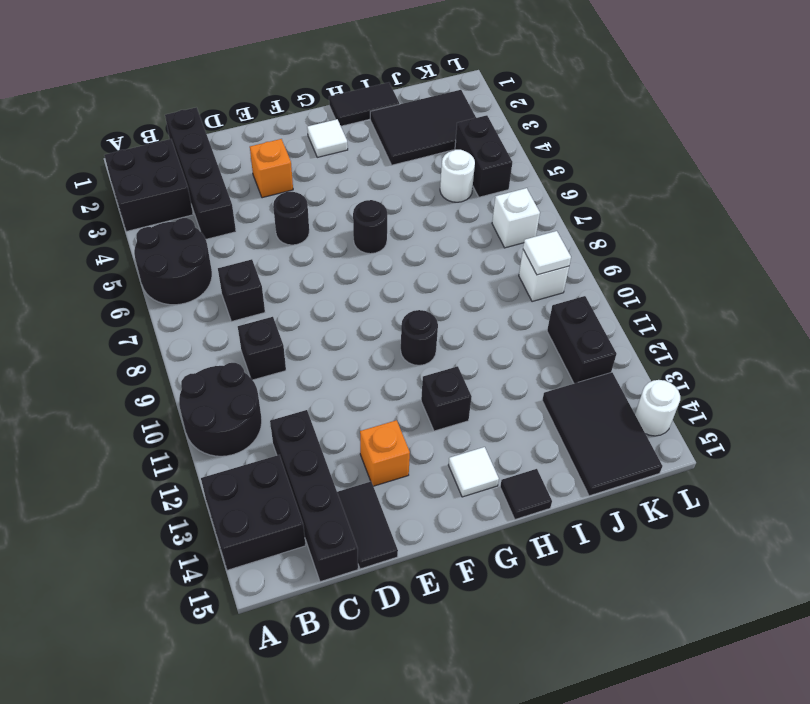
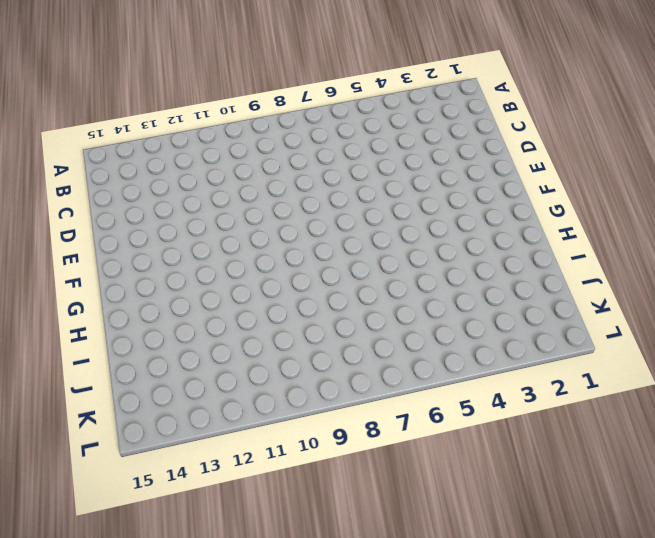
none -> black brick A2:B3 level 1
none -> black round brick A5:B6 level 1
none -> black round brick A10:B11 level 1

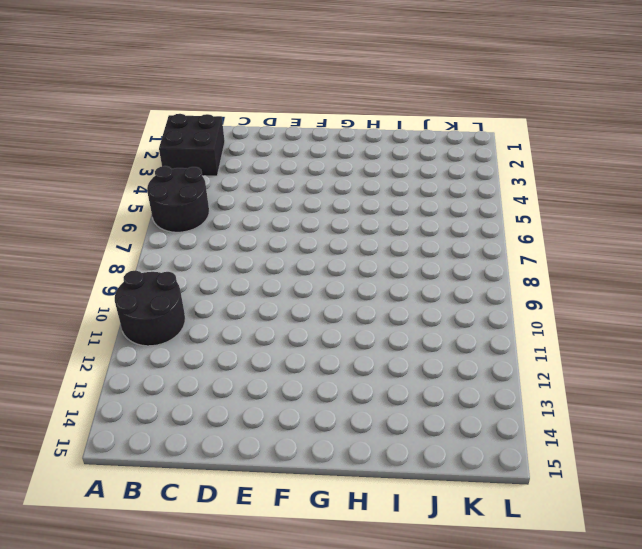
none -> black brick A13:B14 level 1
none -> black brick C1:C4 level 1
none -> black brick C7 level 1

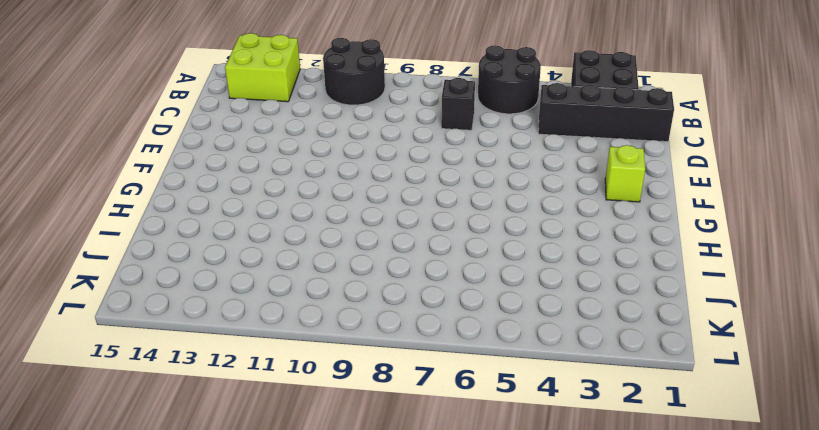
lime brick A13:B14 level 1 -> black brick A13:B14 level 1
lime brick F2 level 1 -> none
none -> black brick C9 level 1
none -> black brick C12:C15 level 1
none -> black tile D14:D15 level 1

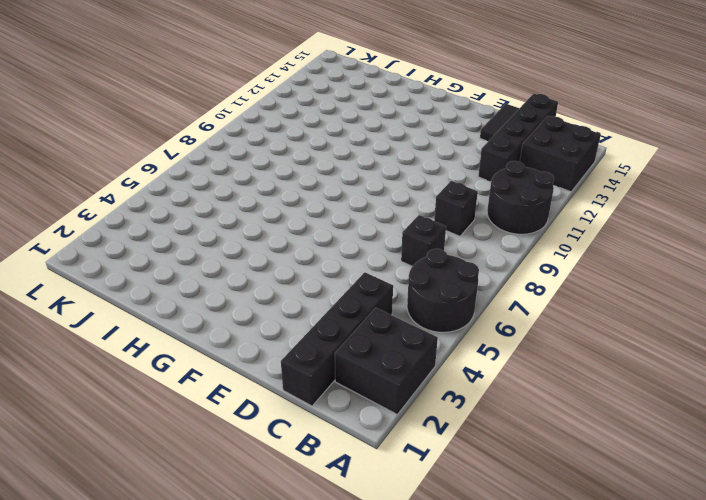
none -> orange brick E3 level 1
none -> black round brick E5 level 1
none -> orange brick E13 level 1

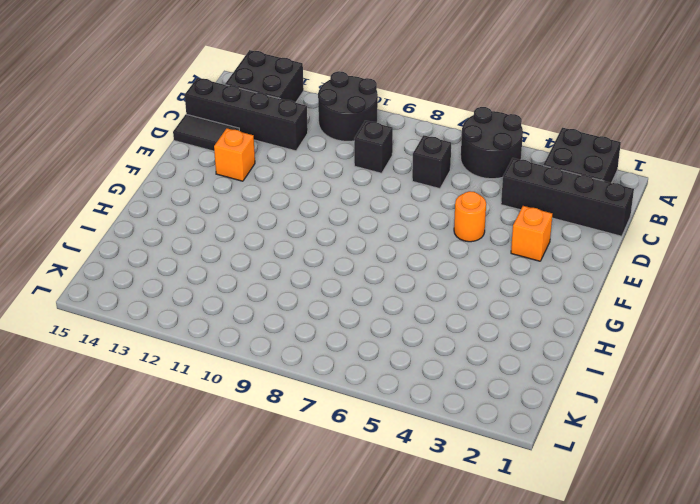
orange round brick E5 level 1 -> black round brick E5 level 1
none -> white tile G2 level 1
none -> black round brick G6 level 1
none -> black round brick G10 level 1

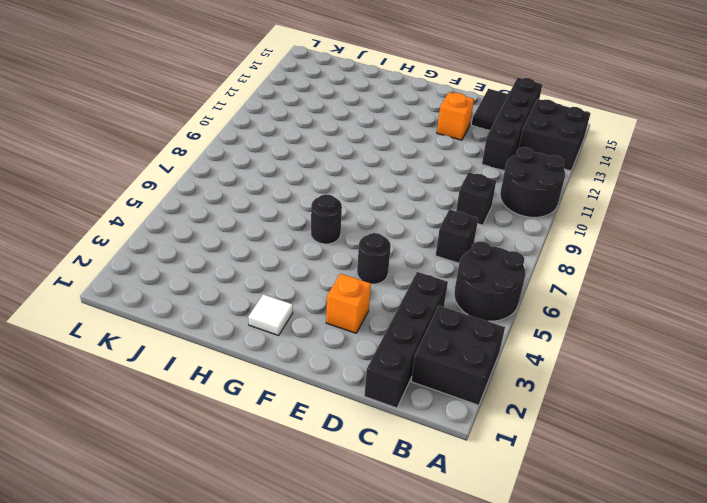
none -> black round brick G10 level 1
none -> black brick G12 level 1
none -> white tile G14 level 1

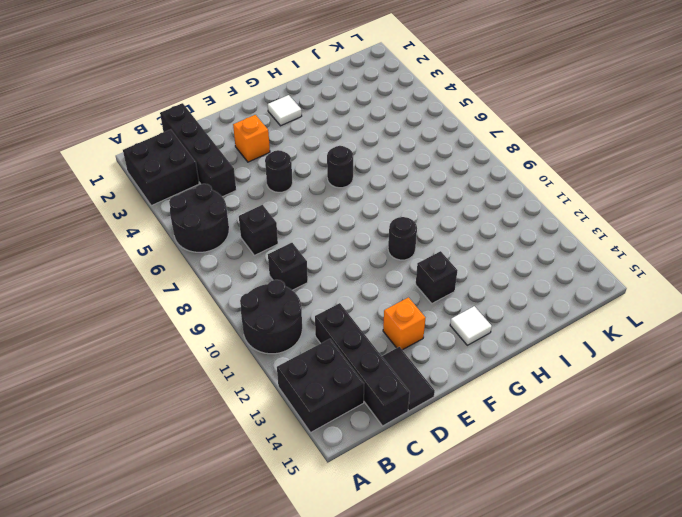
none -> black tile H1:I1 level 1
none -> black tile H15 level 1
none -> black tile I2:K3 level 1

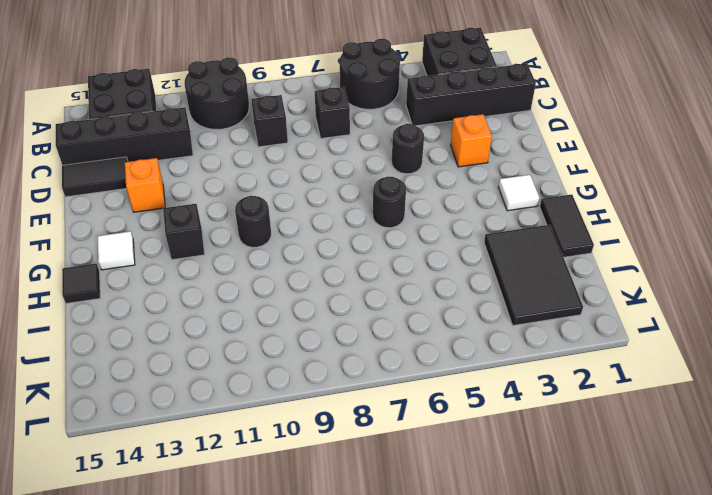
none -> white round brick J5 level 1
none -> black tile J13:K15 level 1
none -> black brick K4:K5 level 1

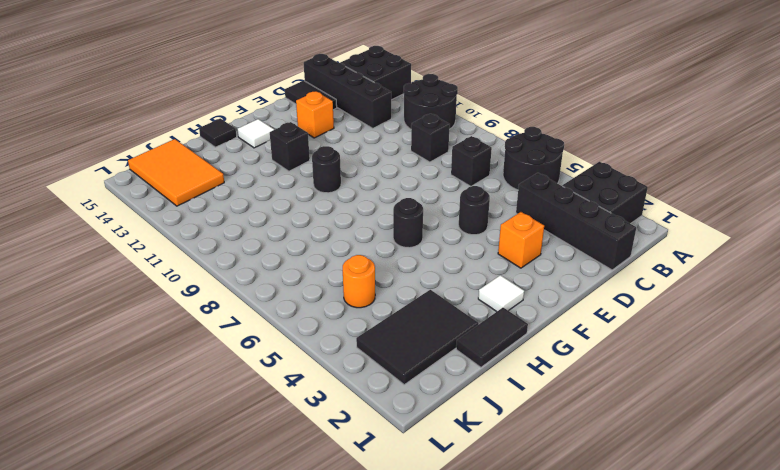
orange round brick J5 level 1 -> white round brick J5 level 1
orange tile J13:K15 level 1 -> black tile J13:K15 level 1
none -> black brick K4:K5 level 1
none -> white brick K7 level 1
none -> white brick K9 level 1

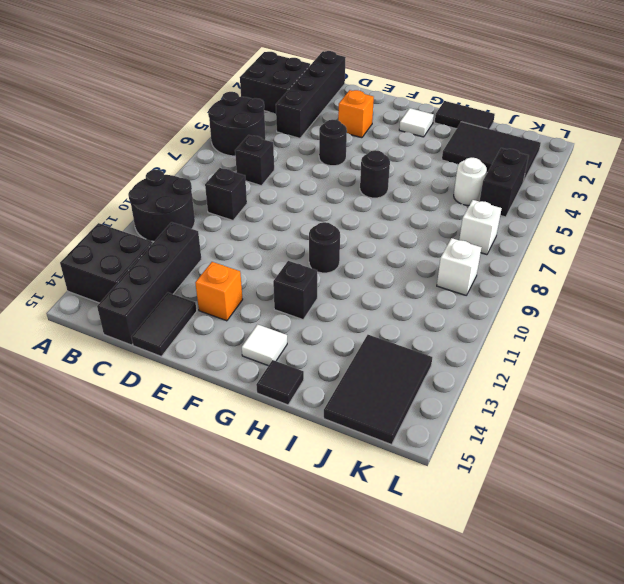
none -> black brick K11:K12 level 1
none -> white round brick L14 level 1
none -> white tile K9 level 2

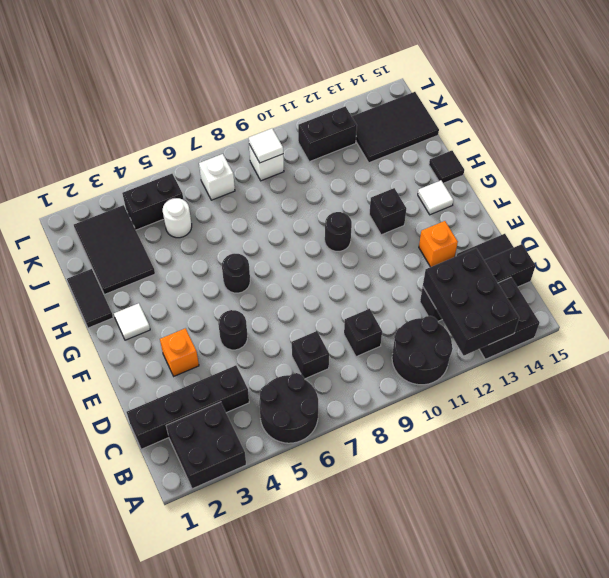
black brick A12:C13 level 2 -> none
none -> white round brick L14 level 1

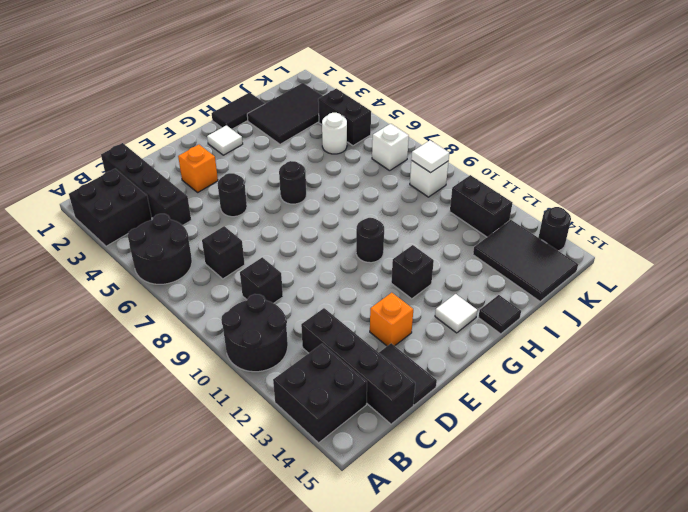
black round brick L14 level 1 -> white round brick L14 level 1

